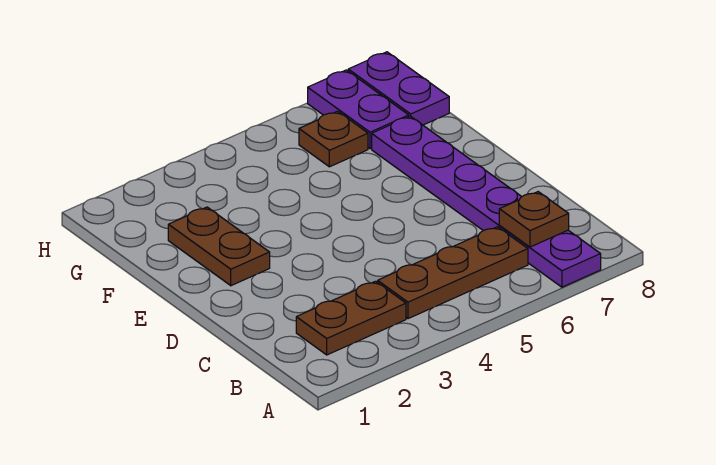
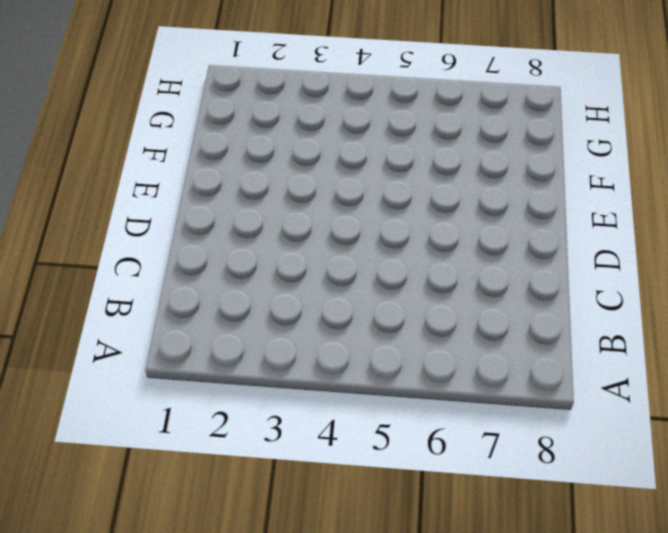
none -> purple plate A7:F7 level 1
none -> brown plate B2:B3 level 1

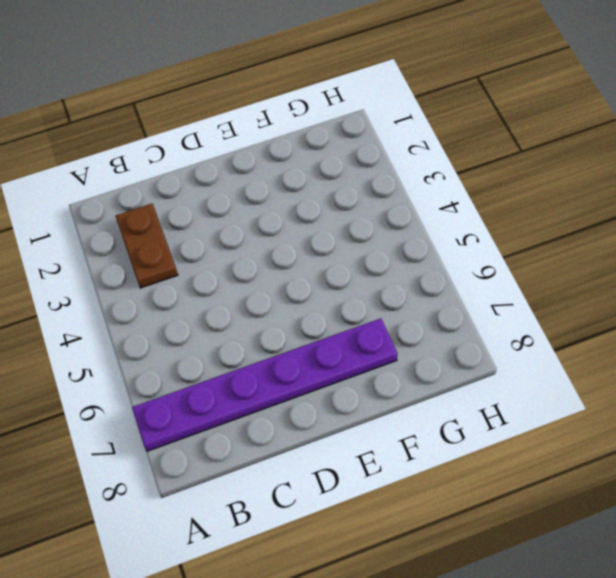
none -> brown plate B4:B6 level 1
none -> brown plate E2:F2 level 1

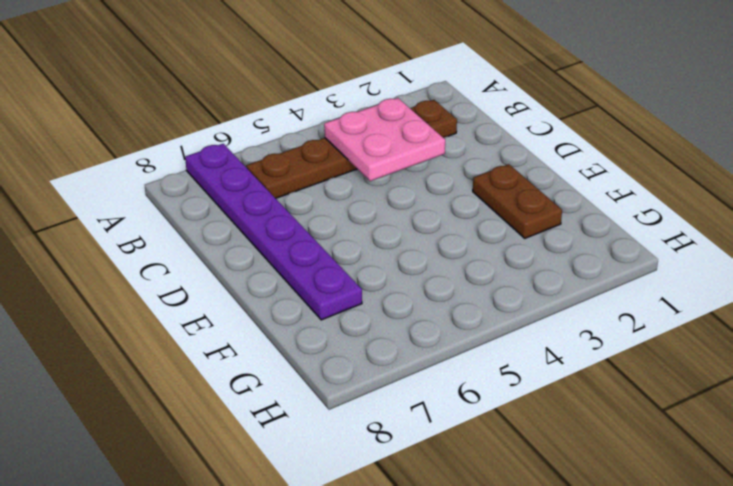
pink plate B3:C4 level 2 -> none
none -> brown plate G6 level 1
none -> purple plate G7:H7 level 1

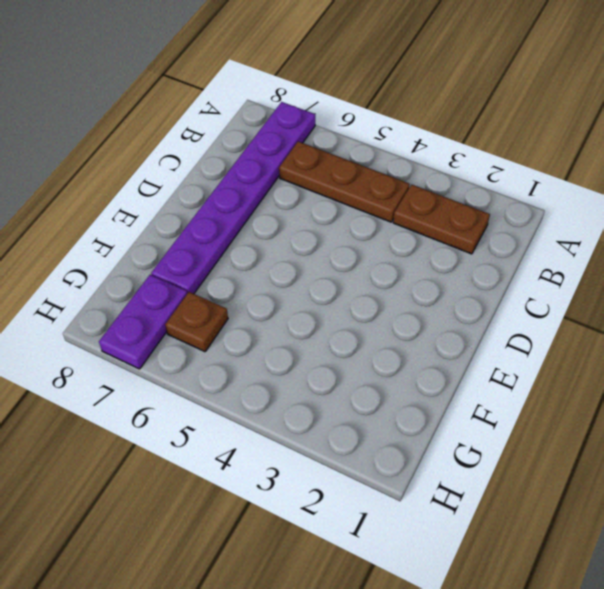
none -> brown plate E2:F2 level 1
none -> purple plate G8:H8 level 1

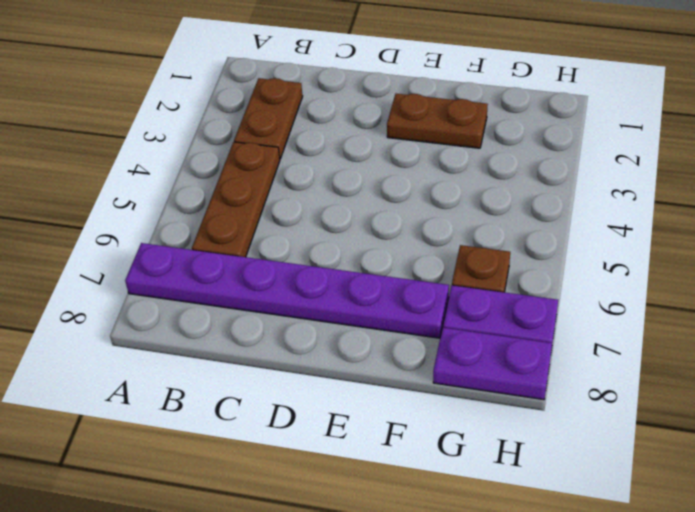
none -> brown plate B7 level 2

